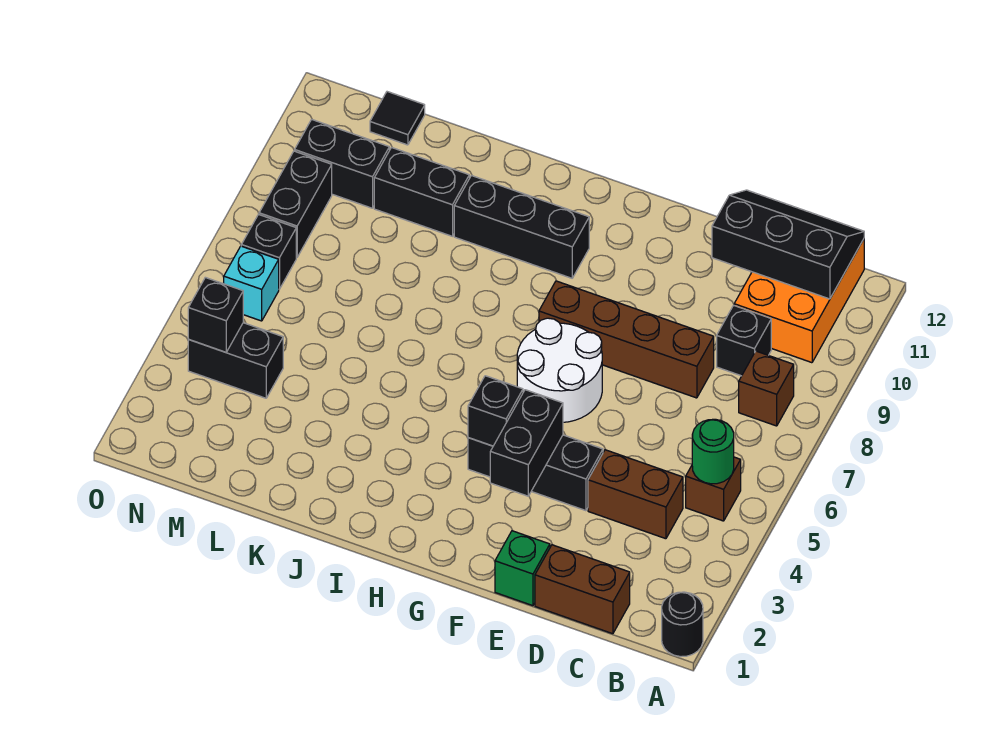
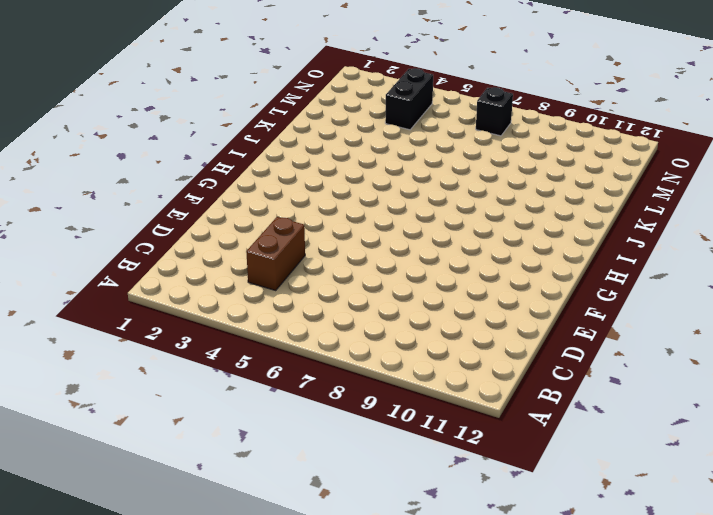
none -> black round brick A1 level 1
none -> brown brick B5 level 1
none -> brown brick B8 level 1

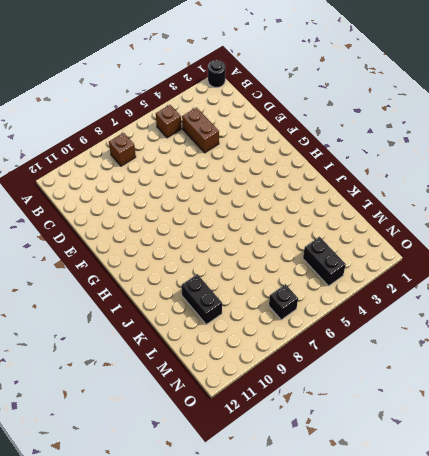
none -> orange brick B10:C12 level 1
none -> brown brick C1:D1 level 1
none -> black brick C9 level 1

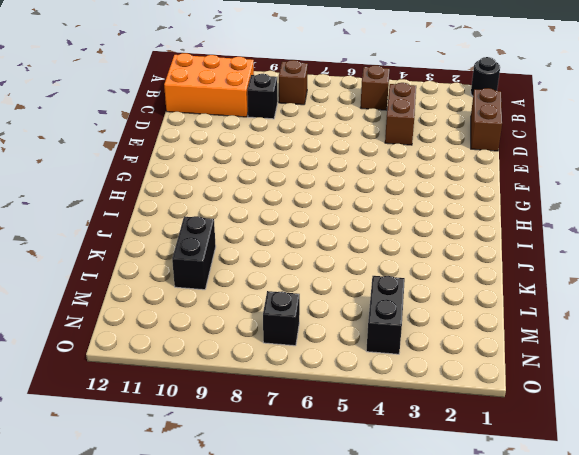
none -> brown brick D8:G8 level 1
none -> green brick E1 level 1
none -> black brick E4:G4 level 1

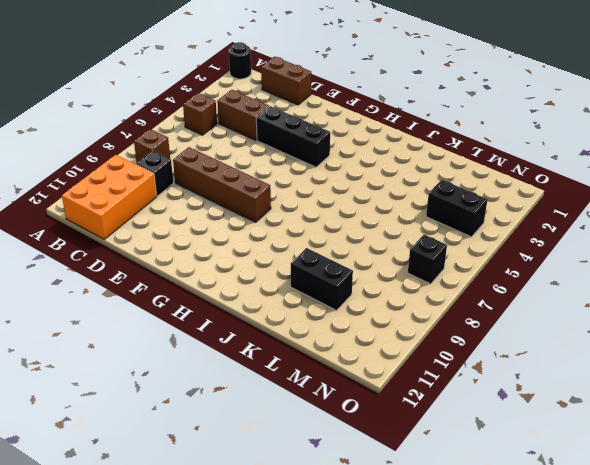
none -> green brick E1 level 1
none -> white round brick F6:G7 level 1
none -> black brick H10:J10 level 1

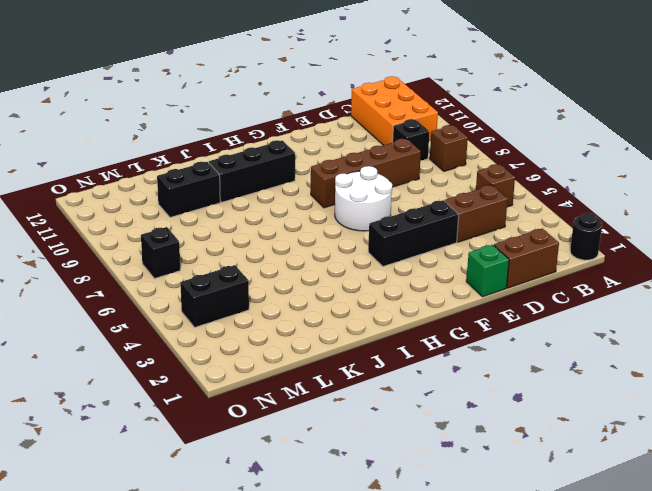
none -> black brick M10:N10 level 1
none -> black tile M12 level 1
none -> cyan brick N6 level 1

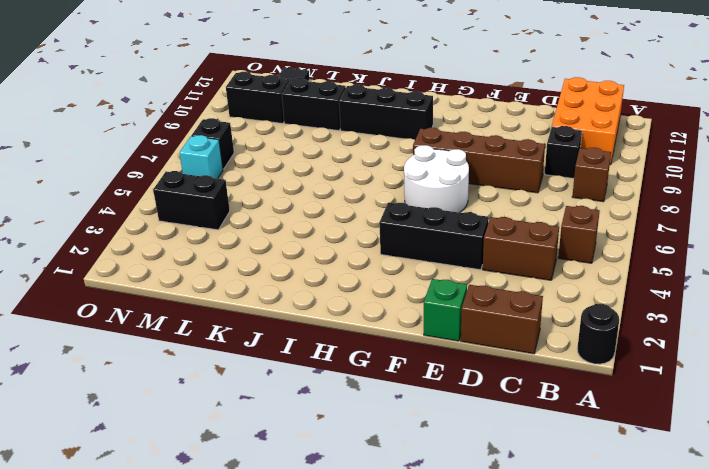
none -> black brick N8:N9 level 1
none -> green round brick B5 level 2
none -> black slope B11:D12 level 2 top 11

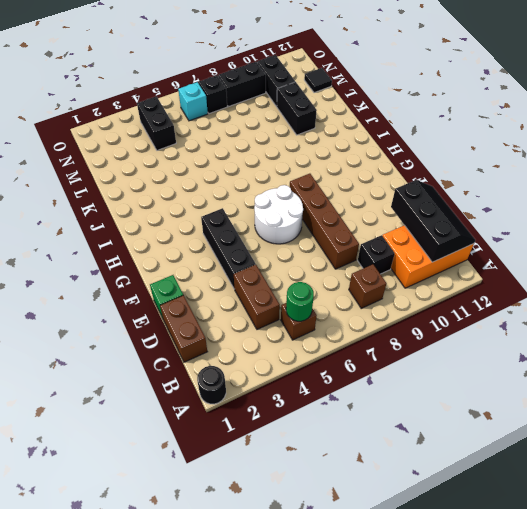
none -> black brick H10:J10 level 1
none -> black brick F3:F4 level 2
none -> black brick G4 level 2

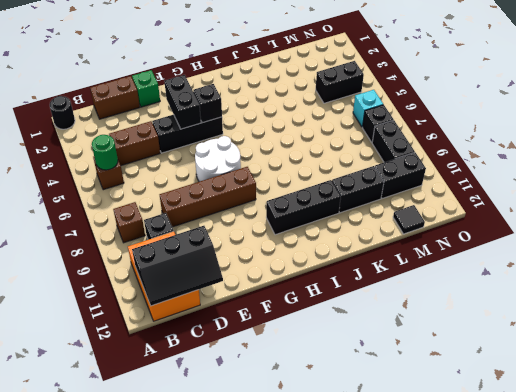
none -> black brick N4 level 2

